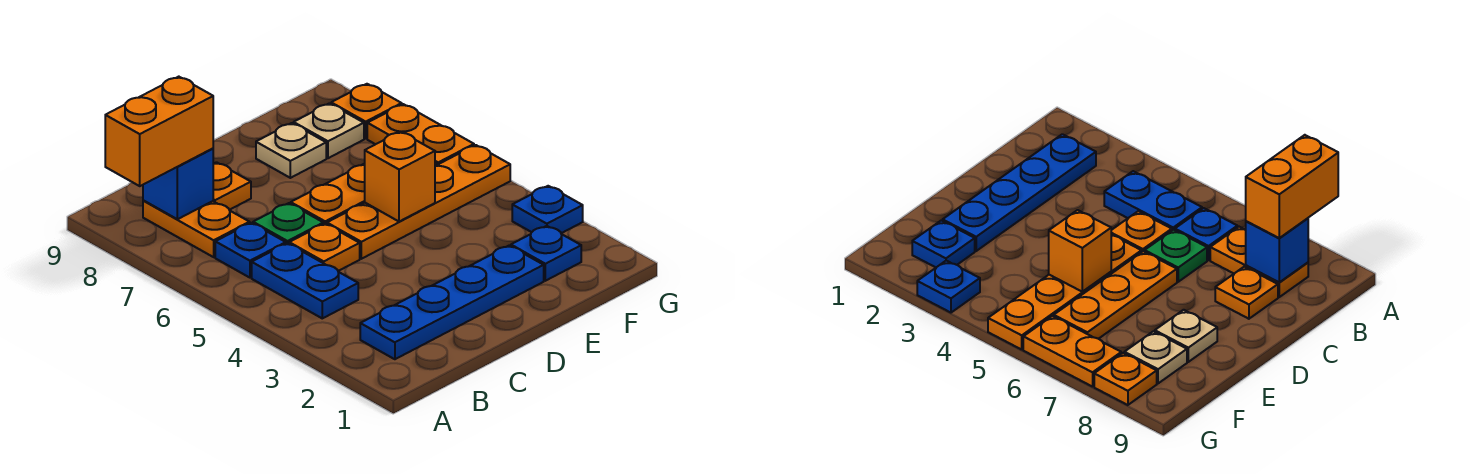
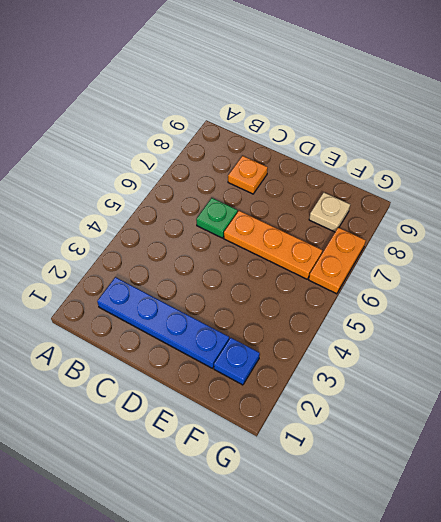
none -> blue plate B4:B5 level 1
none -> blue plate B6 level 1
none -> orange plate B7:B8 level 1

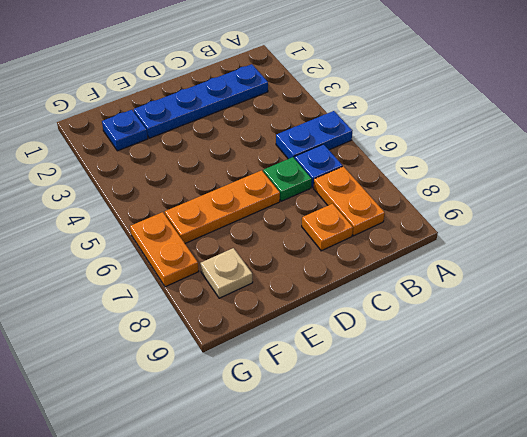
blue plate A5:B5 level 1 -> blue plate B4:B5 level 1
none -> orange plate C5 level 1
none -> orange plate D5:G5 level 1
none -> tan plate E8 level 1

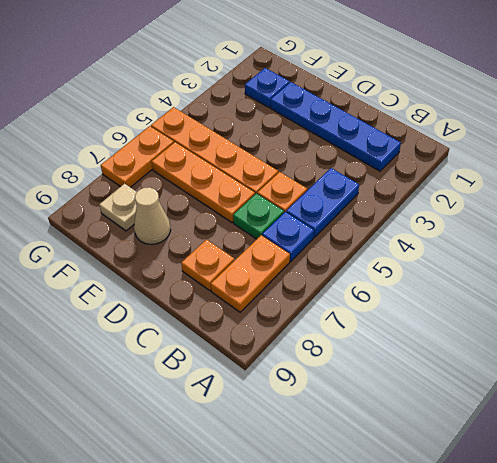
tan cone E8 level 1 -> tan plate E8 level 1
none -> blue plate G3 level 1
none -> orange plate G8 level 1
none -> blue brick B8 level 2

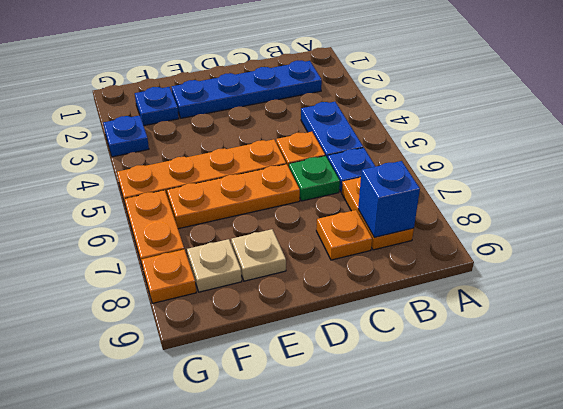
none -> orange brick E5 level 2
none -> orange brick A8:B8 level 3

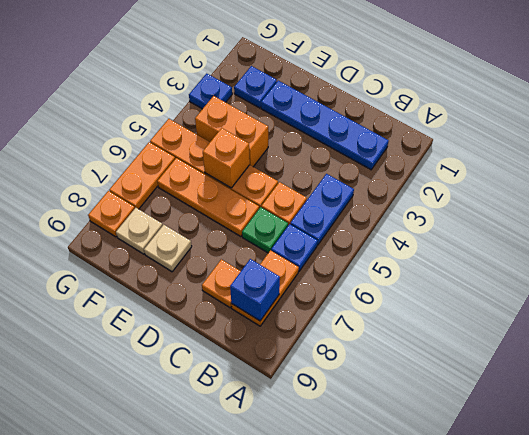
orange brick E4:F4 level 1 -> orange brick A8:B8 level 3

